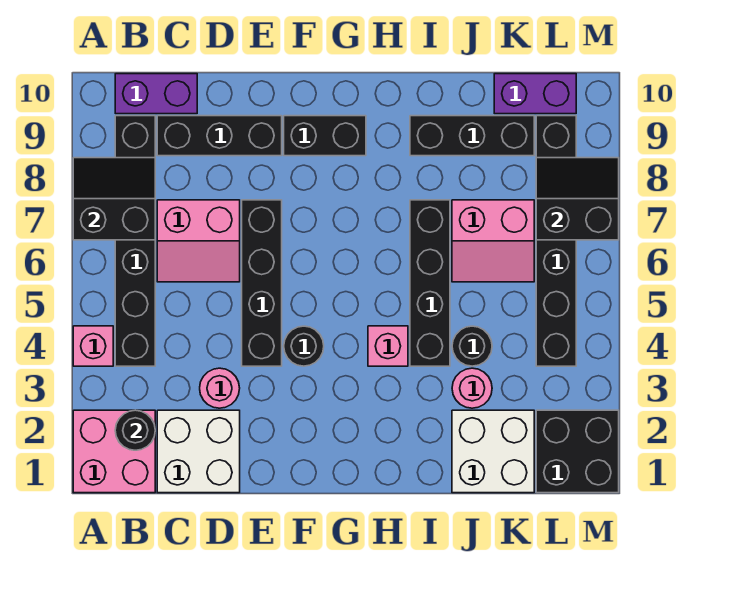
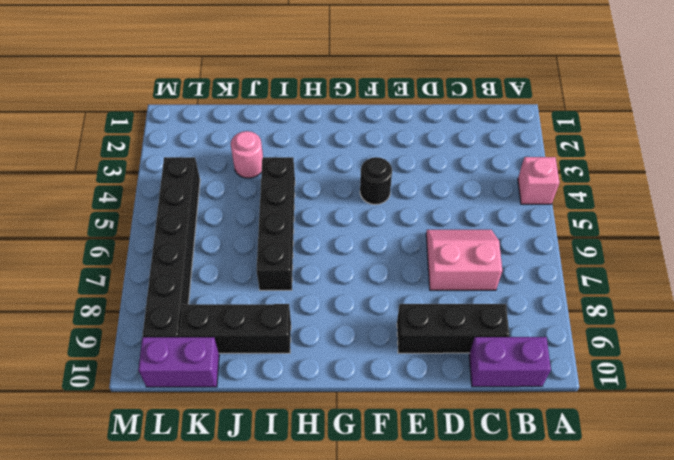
none -> pink brick A1:B2 level 1
none -> black brick B4:B9 level 1
none -> white brick C1:D2 level 1

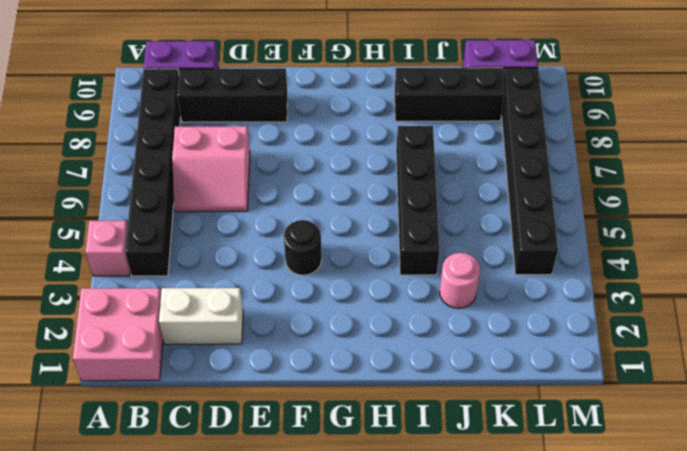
white brick C2:D2 level 1 -> white brick C1:D2 level 1
none -> pink round brick D3 level 1
none -> black brick E4:E7 level 1
none -> black brick F9:G9 level 1

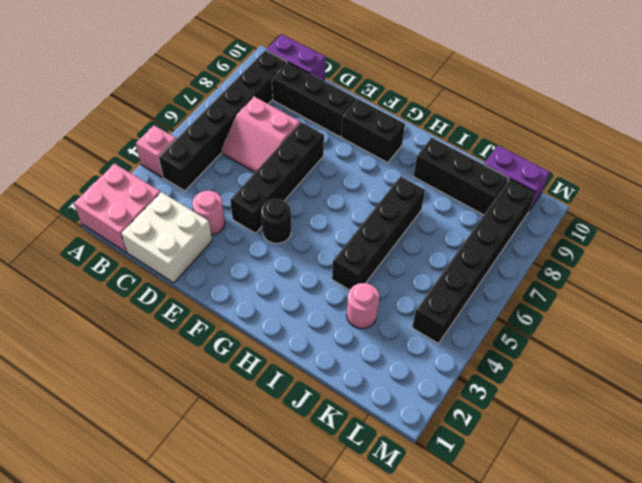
none -> pink brick H4 level 1
none -> white brick J1:K2 level 1
none -> black round brick J4 level 1

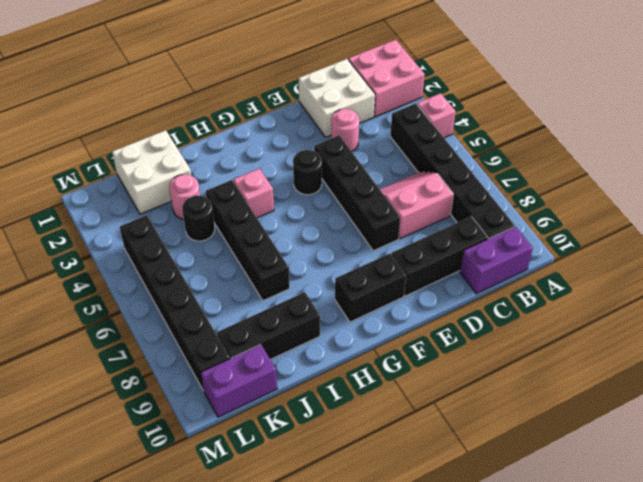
none -> pink slope J6:K7 level 1 top 7
none -> black brick L1:M2 level 1
none -> black slope A7:B8 level 2 top 7

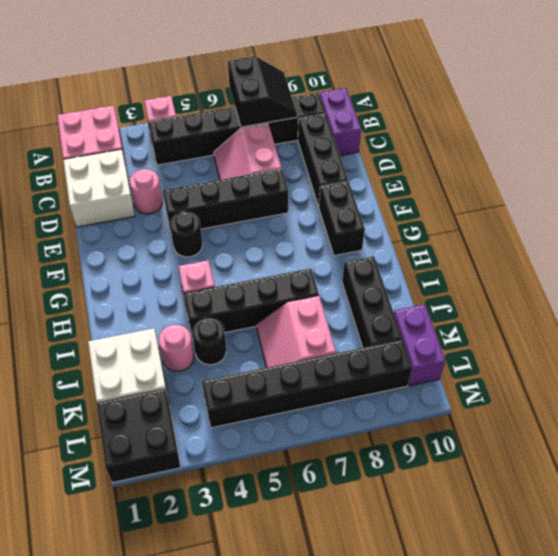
none -> black round brick B2 level 2
none -> black slope L7:M8 level 2 top 7

